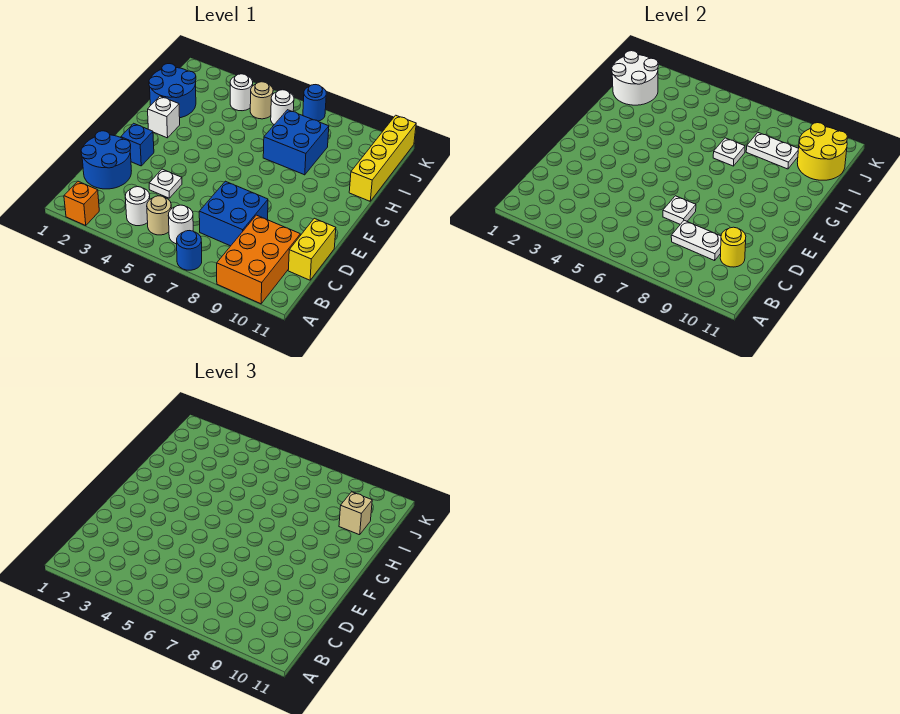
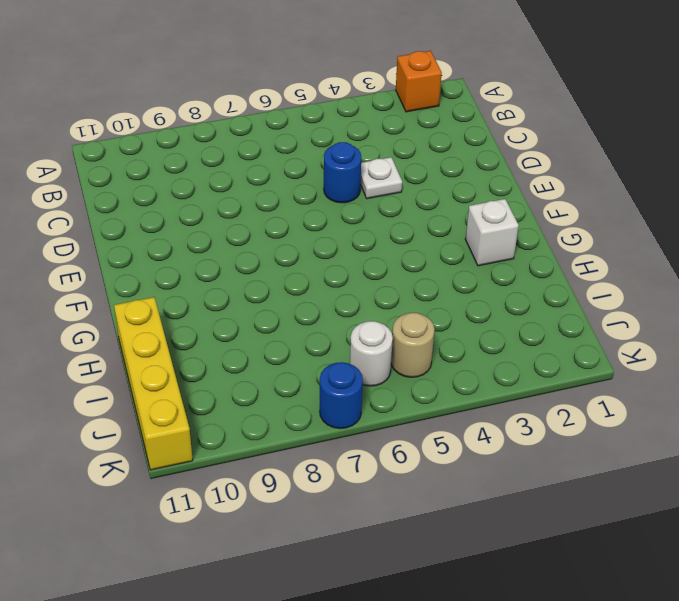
blue round brick D5 level 1 -> blue round brick A7 level 1
none -> orange brick A9:C10 level 1
none -> white round brick B4 level 1
none -> tan round brick B5 level 1

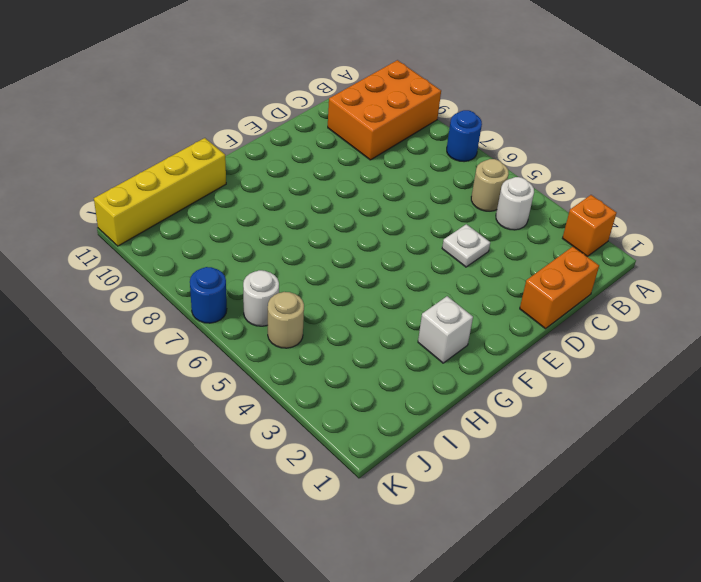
orange brick C1:D1 level 1 -> blue round brick C1:D2 level 1
none -> white round brick B6 level 1
none -> blue brick C7:D8 level 1
none -> yellow brick C11:D11 level 1

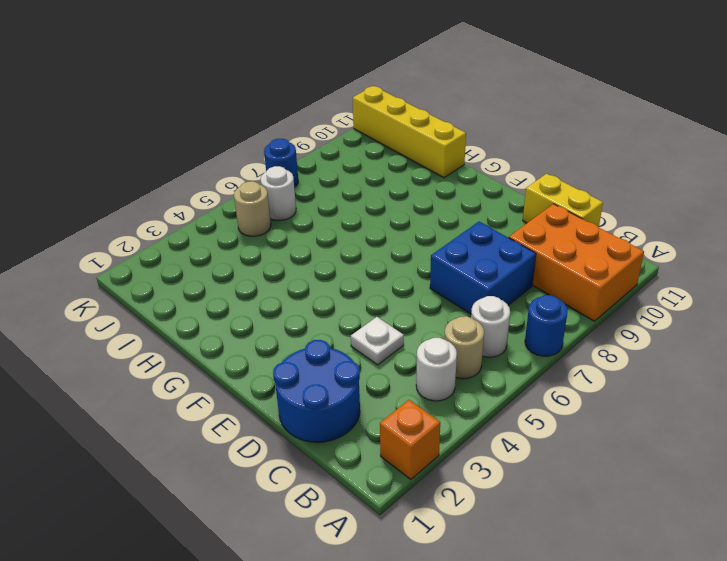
none -> blue brick E2 level 1
none -> white brick G2 level 1
none -> blue round brick H1:I2 level 1

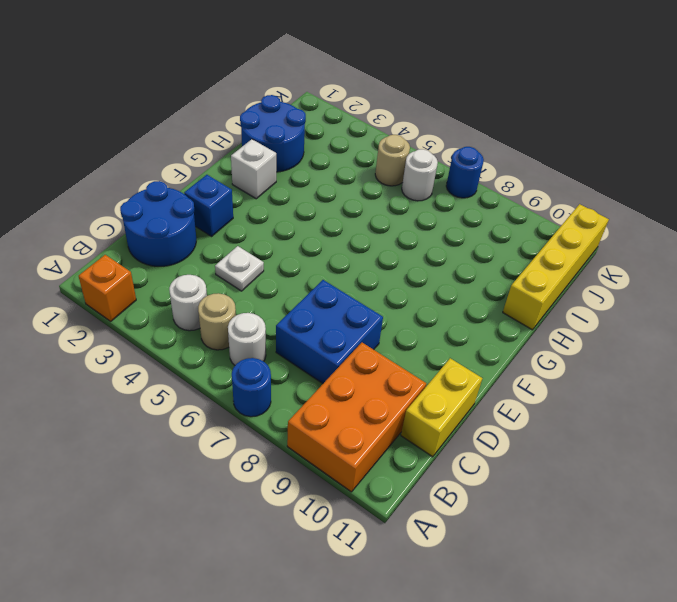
none -> blue brick H7:I8 level 1
none -> white round brick J4 level 1
none -> white plate C8:C9 level 2

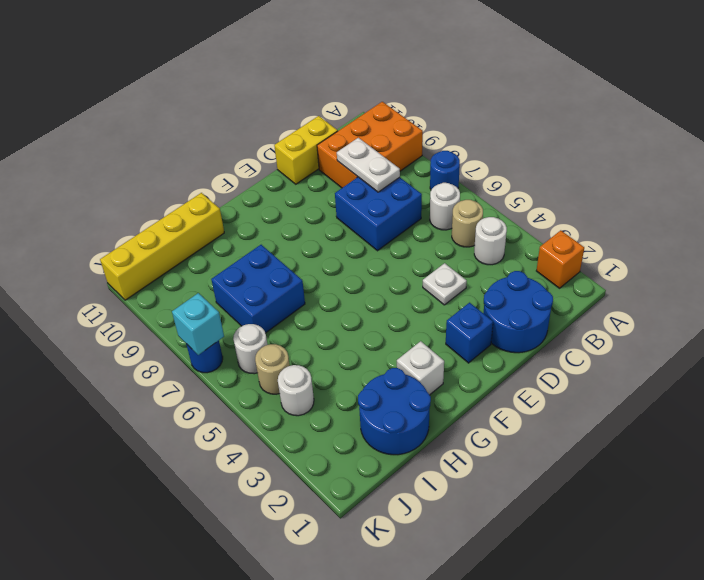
cyan brick K7 level 2 -> none
none -> yellow round brick C10 level 2
none -> white plate D7 level 2
none -> white plate H7 level 2

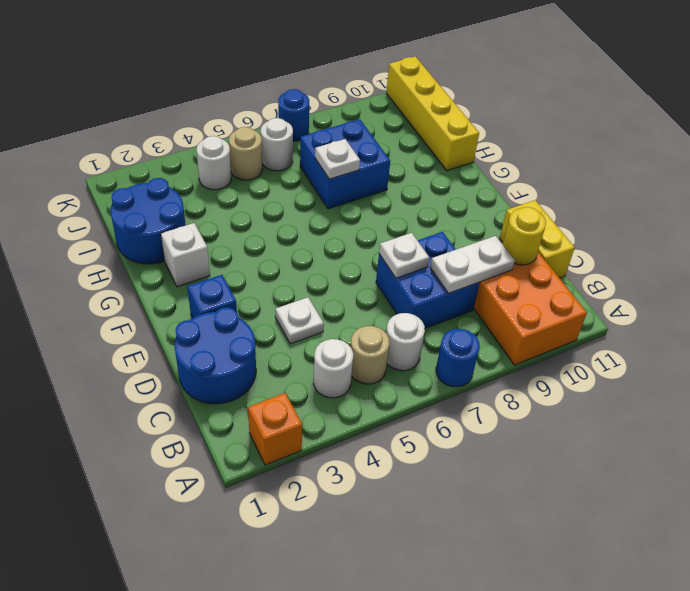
none -> white round brick I1:J2 level 2
none -> white plate I8:I9 level 2
none -> yellow round brick I10:J11 level 2

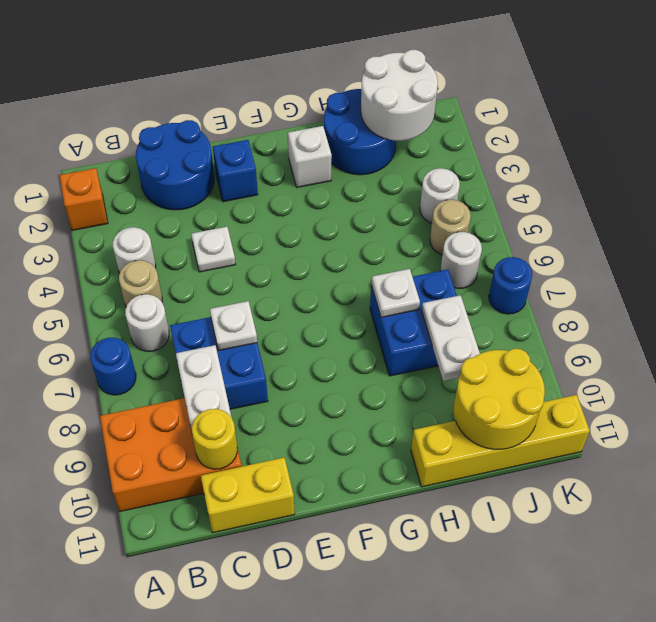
none -> tan brick I10 level 3

